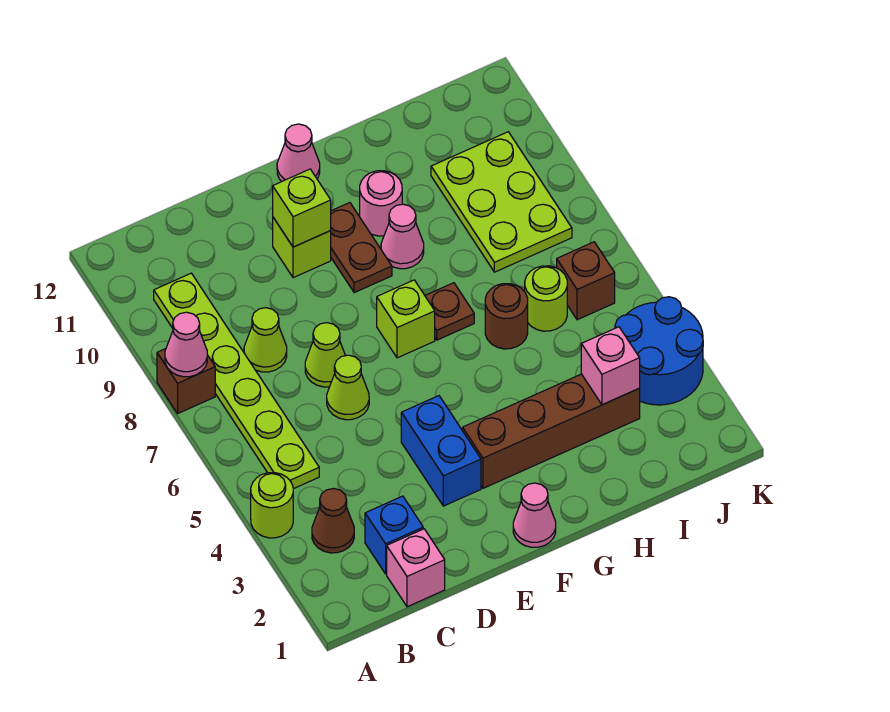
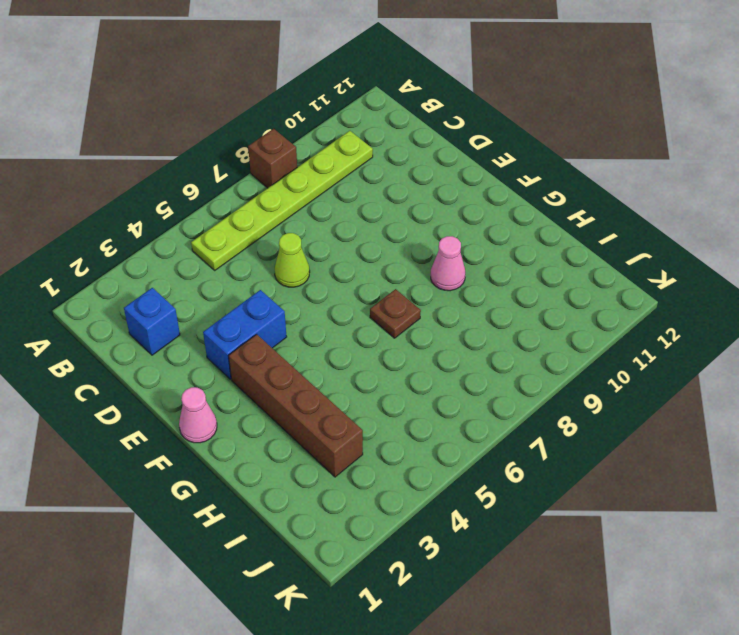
none -> lime round brick A4 level 1
none -> brown cone B3 level 1
none -> pink brick C1 level 1

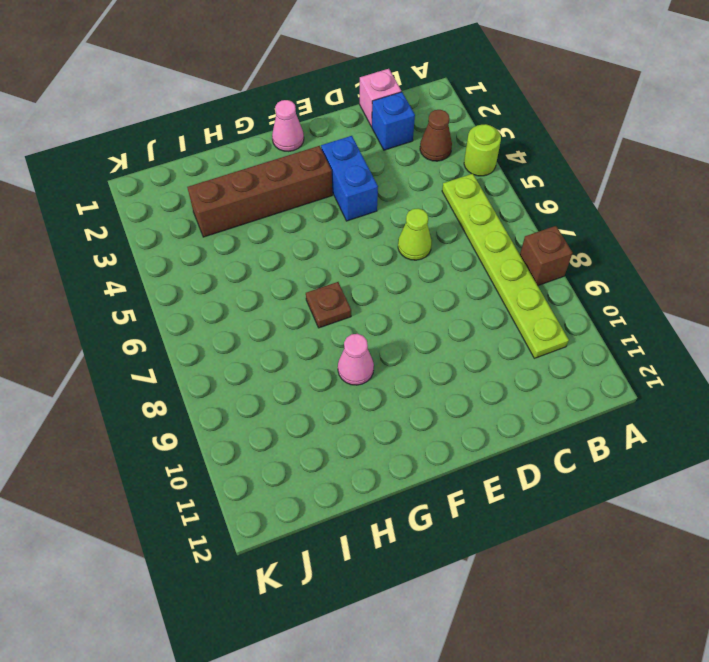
none -> lime cone C8 level 1
none -> lime cone D7 level 1
none -> lime brick E10 level 1

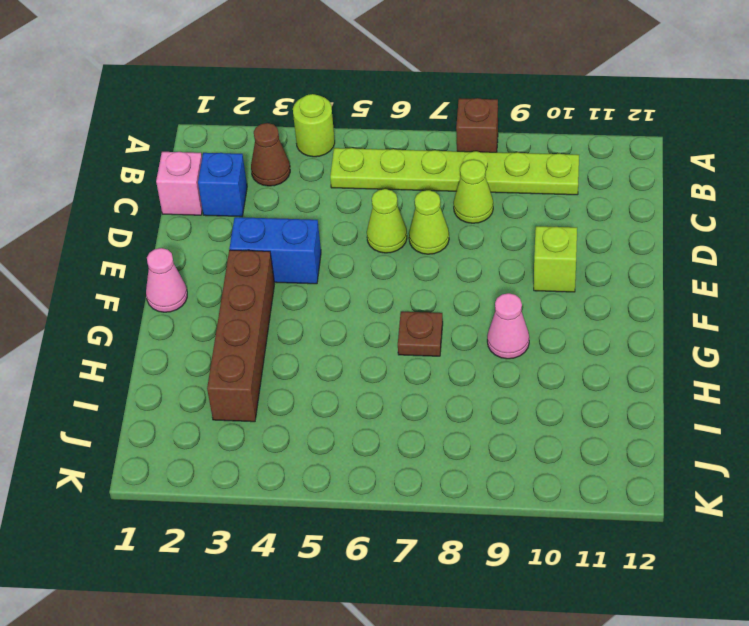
none -> lime brick F7 level 1
none -> brown plate F9:F10 level 1
none -> pink cone F12 level 1

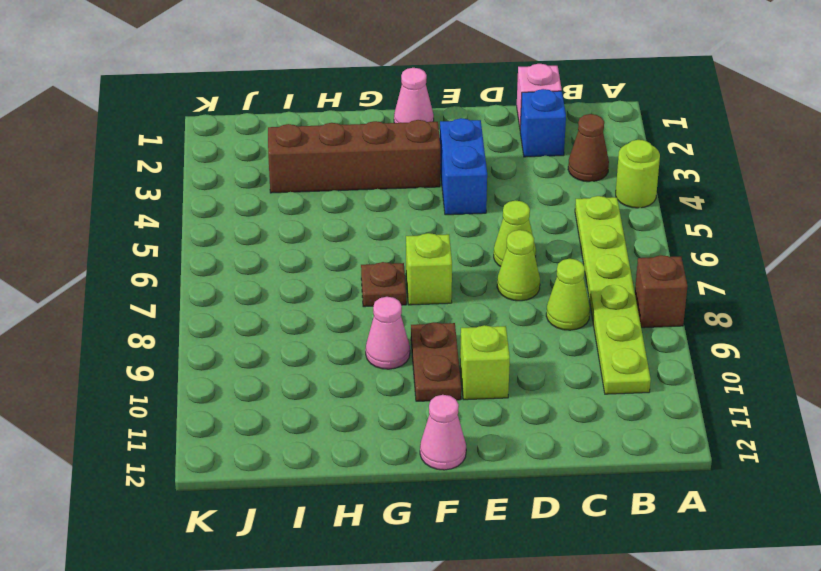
none -> pink round brick G10 level 1
none -> brown round brick H6 level 1
none -> lime round brick I6 level 1

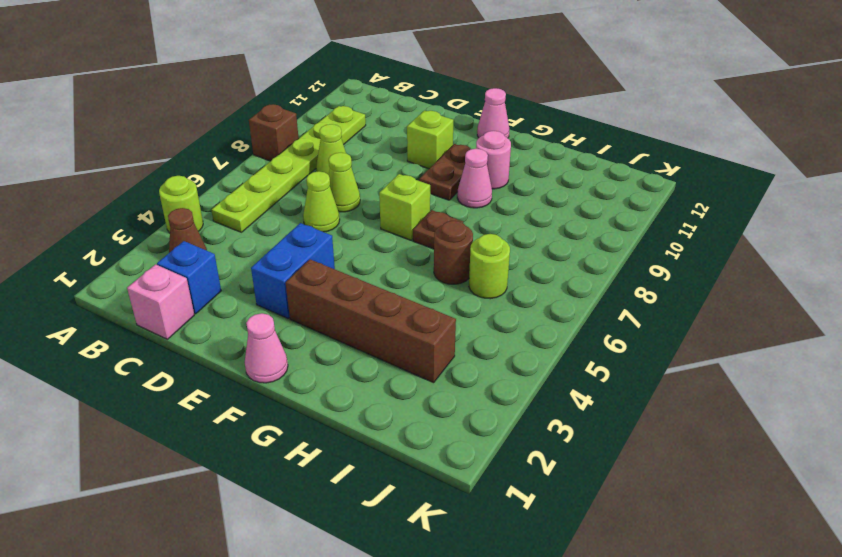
none -> lime plate I8:J10 level 1
none -> blue round brick J3:K4 level 1
none -> brown brick J6 level 1

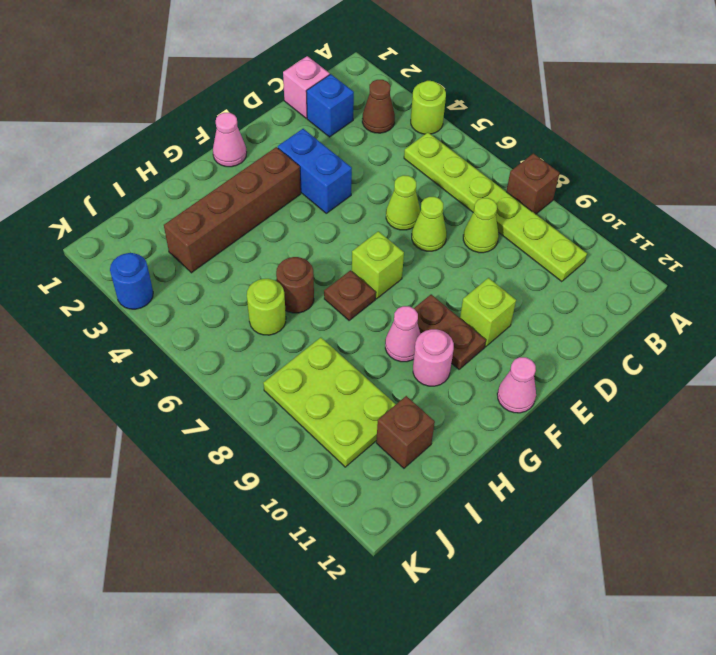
brown brick I11 level 1 -> brown brick J6 level 1
blue round brick K3 level 1 -> blue round brick J3:K4 level 1
none -> pink cone A8 level 2
none -> lime brick E10 level 2
none -> pink brick I3 level 2

